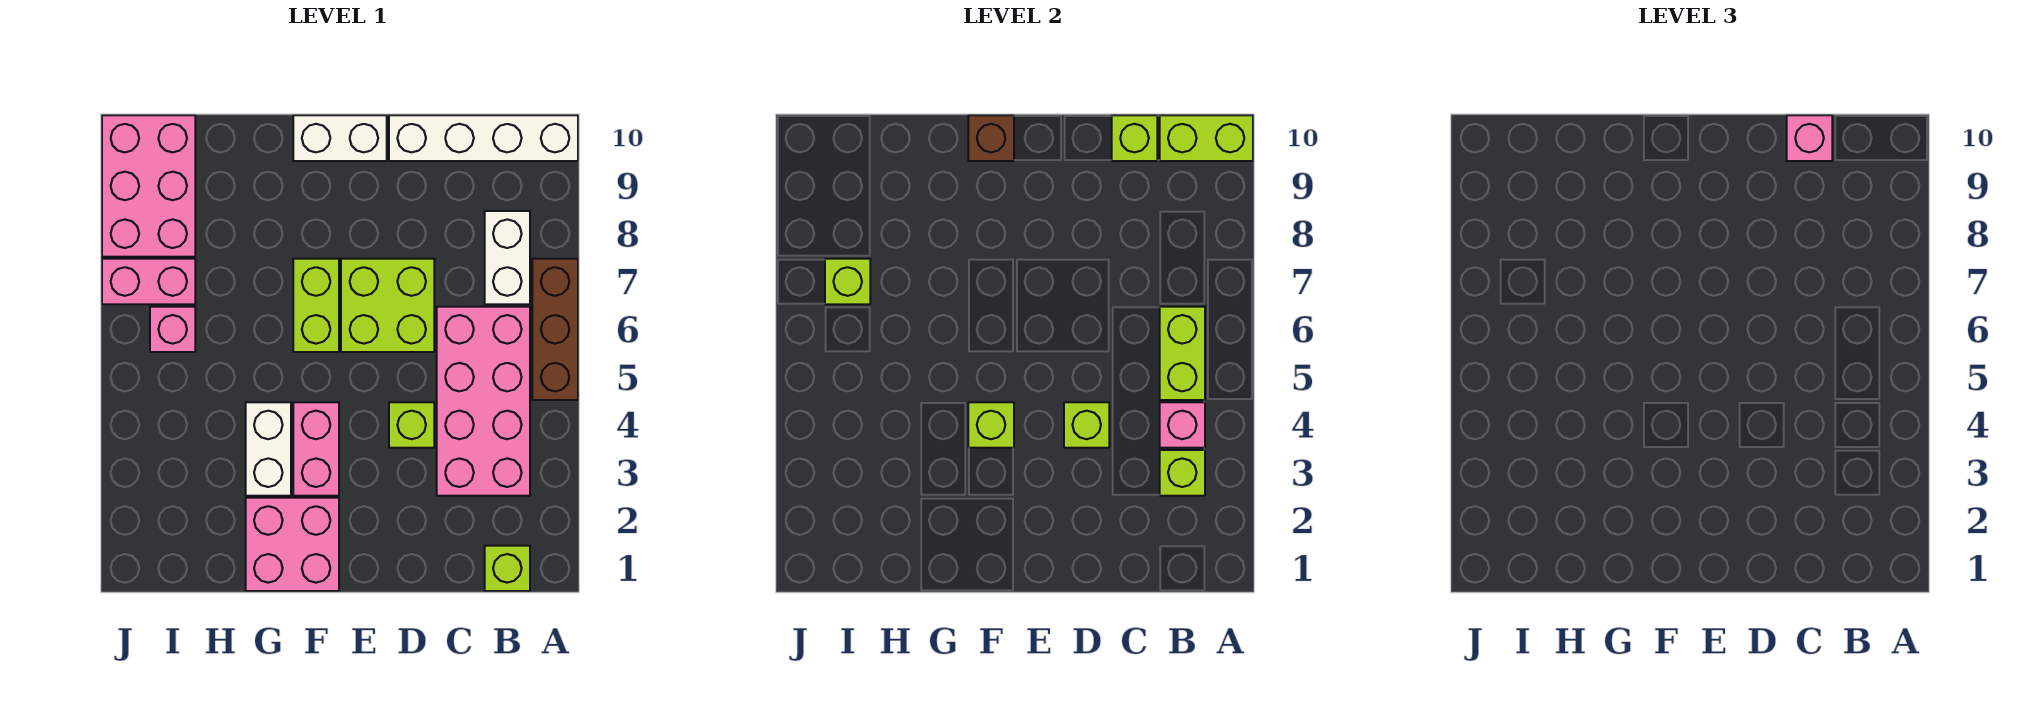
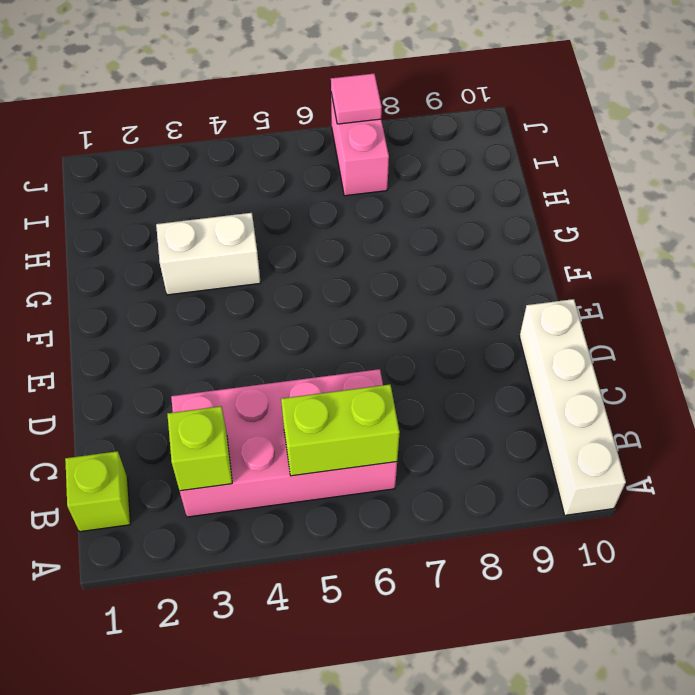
pink tile J7 level 2 -> none
none -> brown brick A5:A7 level 1
none -> white brick B7:B8 level 1
none -> lime brick D4 level 1

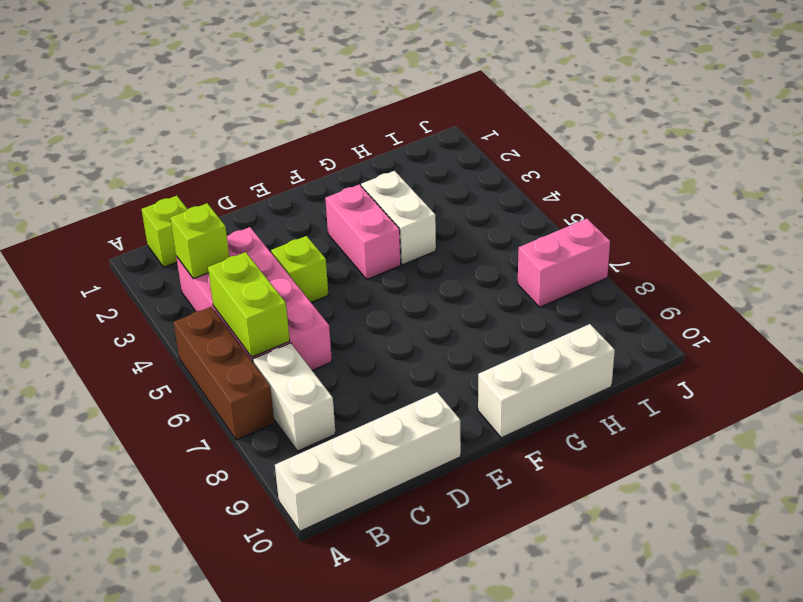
white brick F10:H10 level 1 -> white brick E10:F10 level 1
none -> lime brick D6:E7 level 1
none -> pink brick F1:G2 level 1
none -> lime brick F6:F7 level 1

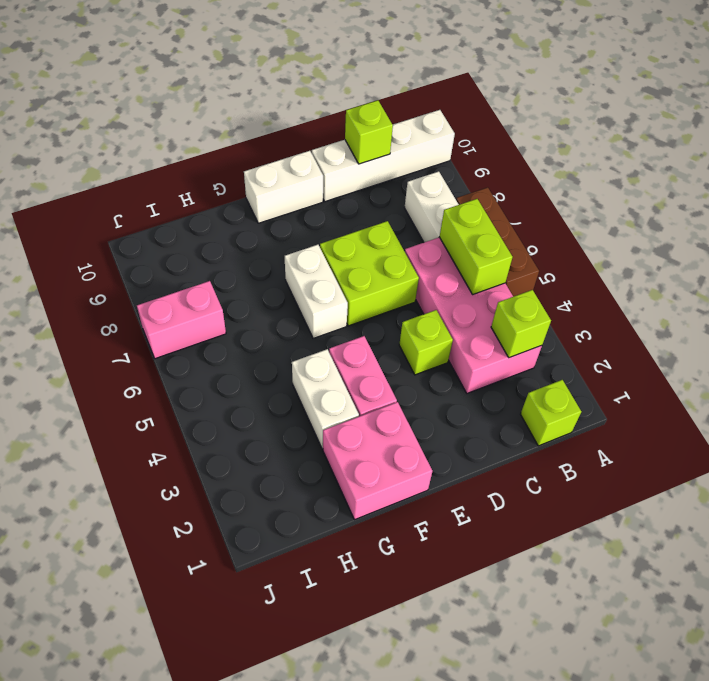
white brick F6:F7 level 1 -> lime brick F6:F7 level 1
none -> pink brick I6 level 1
none -> pink brick I8:J10 level 1
none -> lime brick A10:B10 level 2

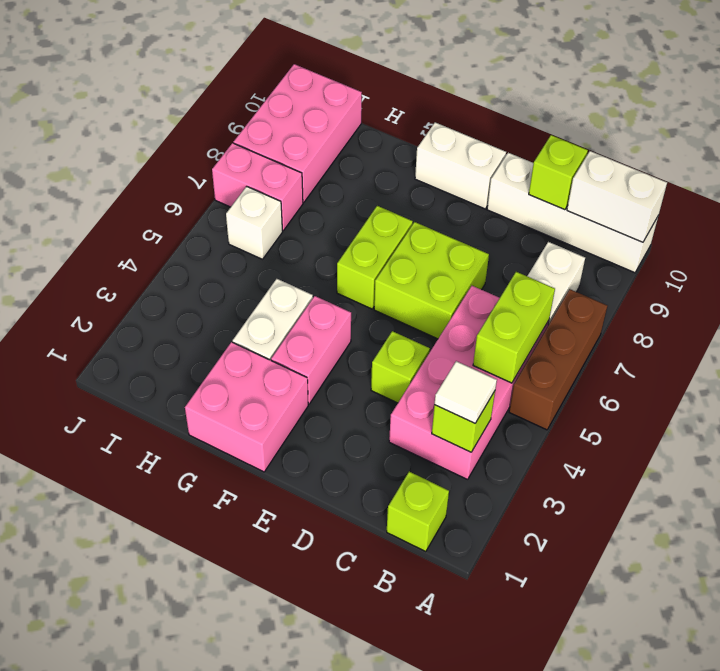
white brick A10:B10 level 2 -> lime brick A10:B10 level 2
white tile B3 level 3 -> none
white brick I6 level 1 -> pink brick I6 level 1
none -> pink brick B4 level 2
none -> lime brick D4 level 2
none -> lime brick F4 level 2

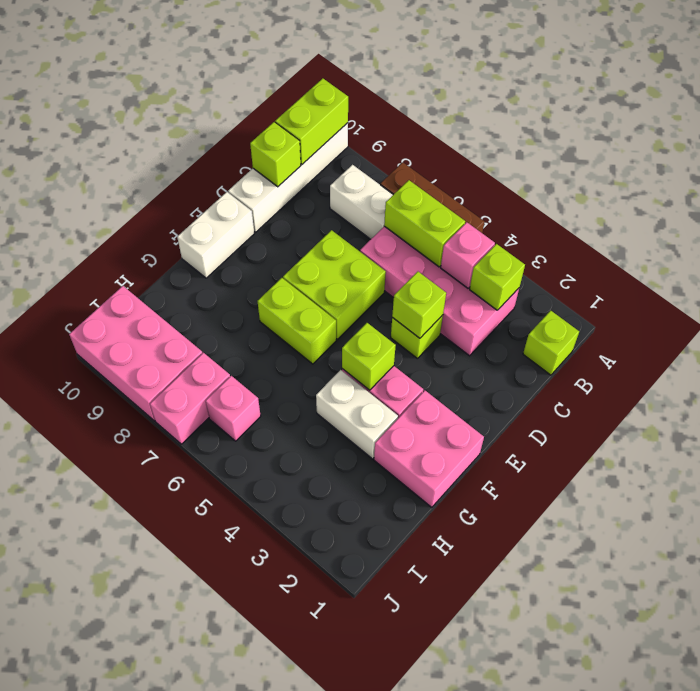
none -> brown brick F10 level 2
none -> lime brick I7 level 2
none -> pink brick C10 level 3

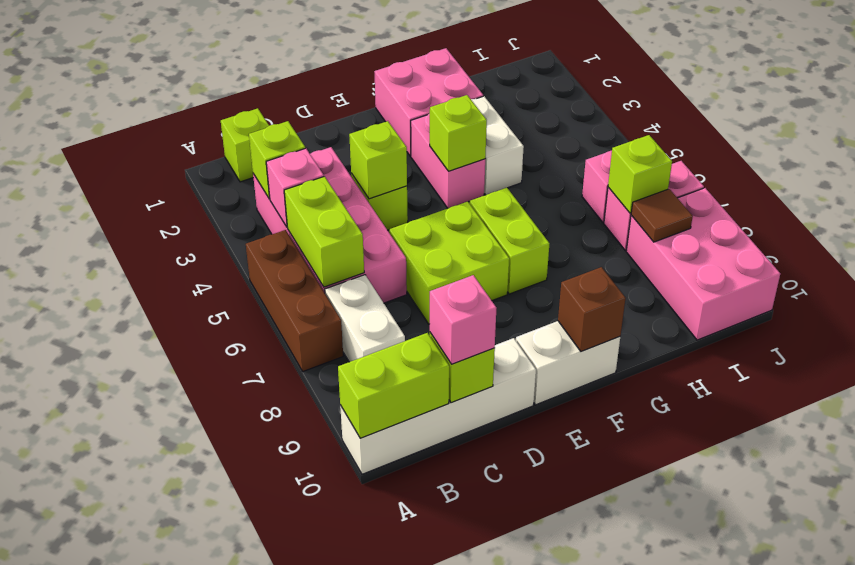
brown tile I8 level 2 -> none

